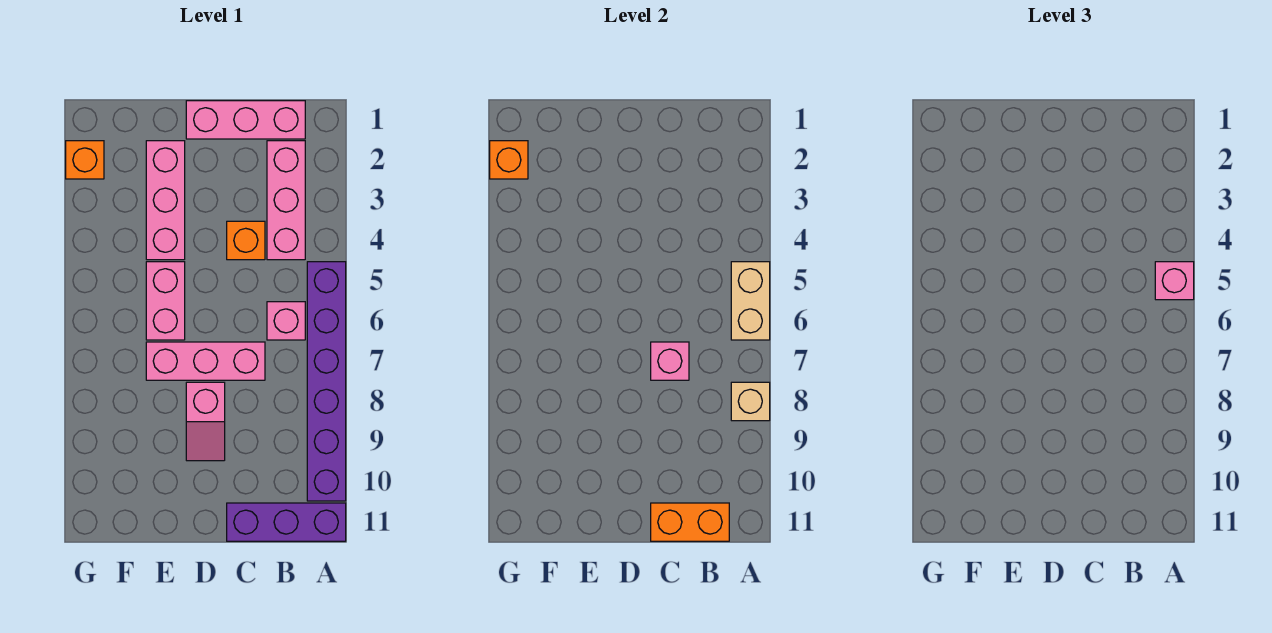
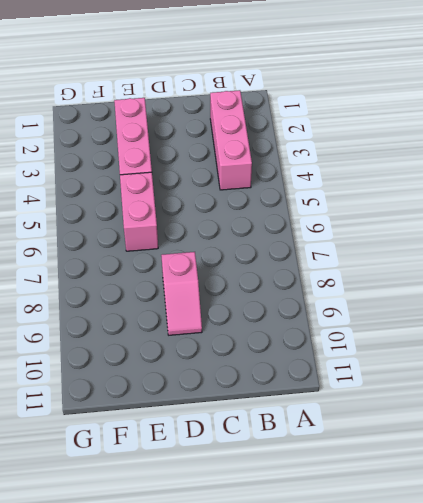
none -> purple brick A5:A10 level 1
none -> purple brick A11:C11 level 1
none -> pink brick B1:D1 level 1

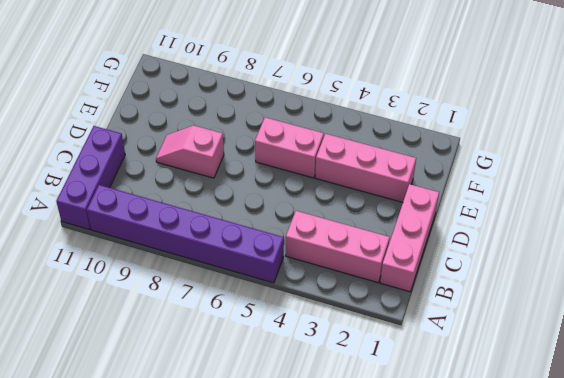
none -> pink brick B6 level 1
none -> orange brick C4 level 1
none -> pink brick C7:E7 level 1

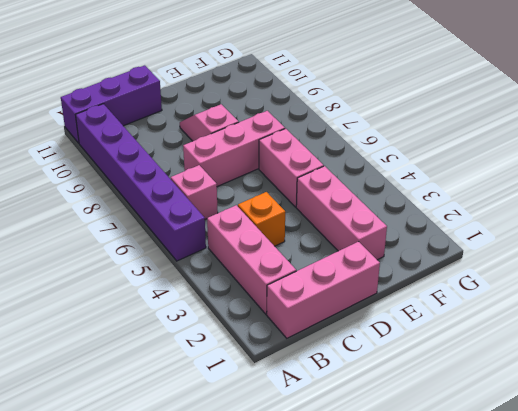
none -> orange brick G2 level 1
none -> tan brick A5:A6 level 2
none -> tan brick A8 level 2

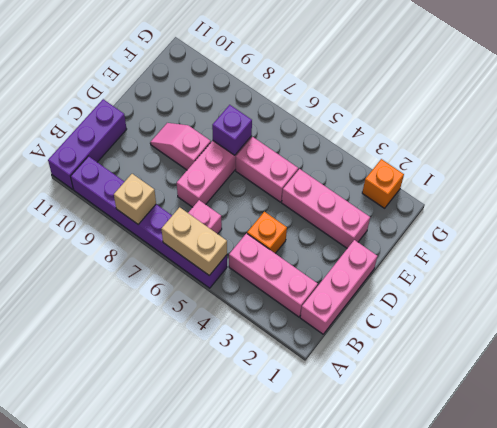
purple brick E7 level 2 -> none
none -> orange brick B11:C11 level 2
none -> pink brick C7 level 2
none -> orange brick G2 level 2

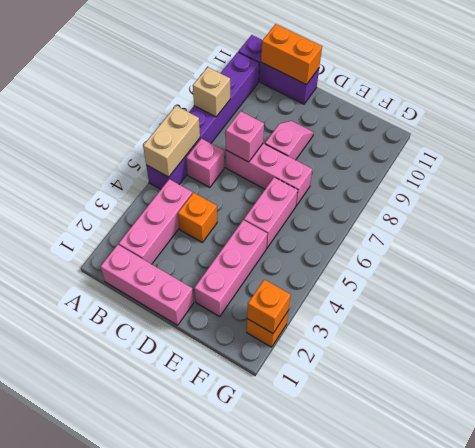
none -> pink brick A5 level 3

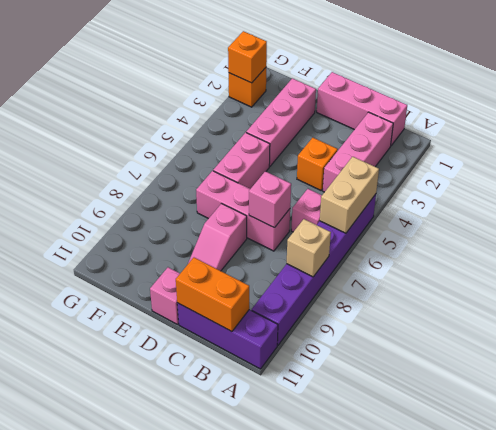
pink brick D11 level 1 -> pink brick A5 level 3

